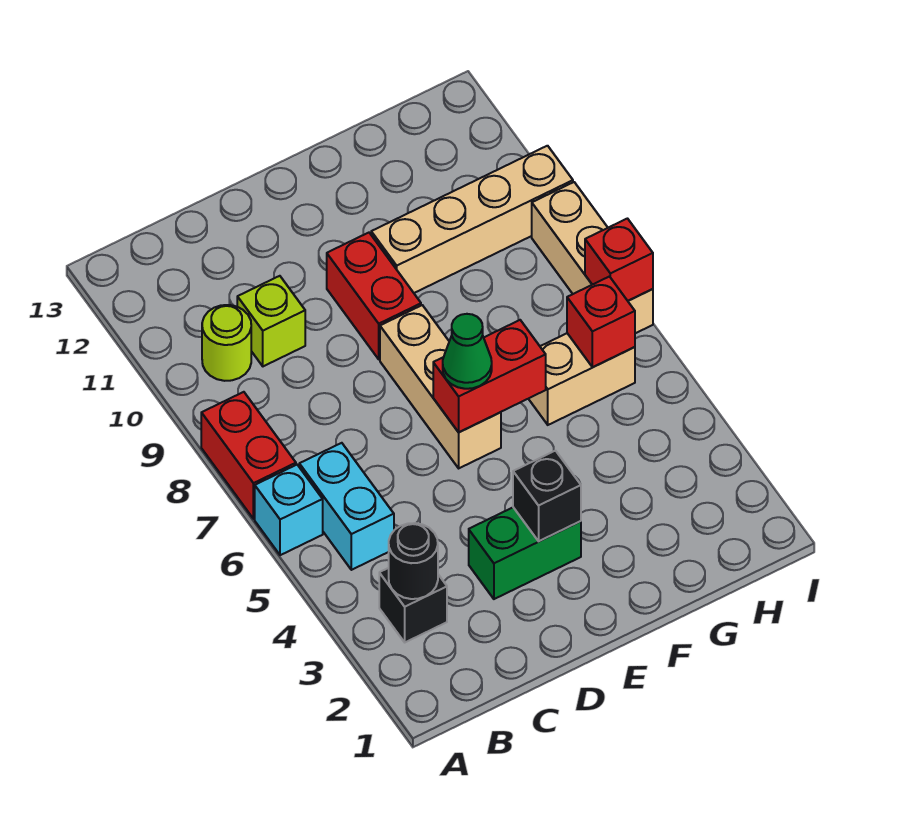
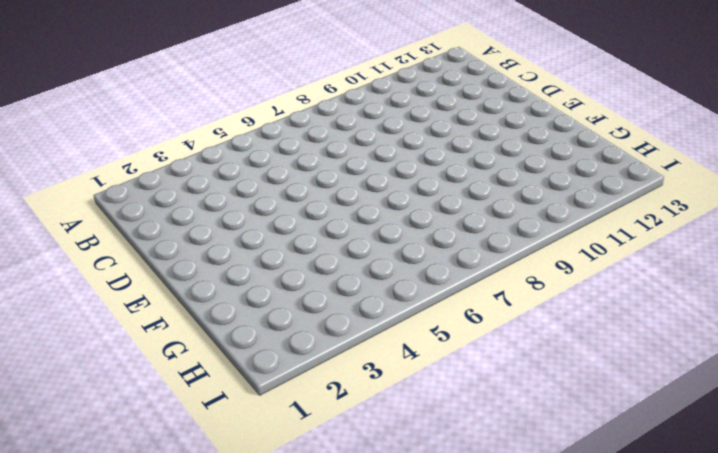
none -> cyan brick A6 level 1
none -> red brick A7:A8 level 1
none -> black brick B3 level 1

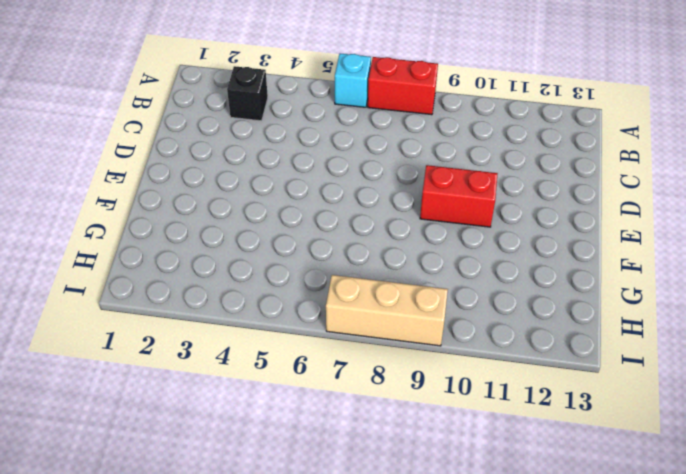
none -> cyan brick B5:B6 level 1
none -> lime round brick B10 level 1
none -> lime brick C10 level 1

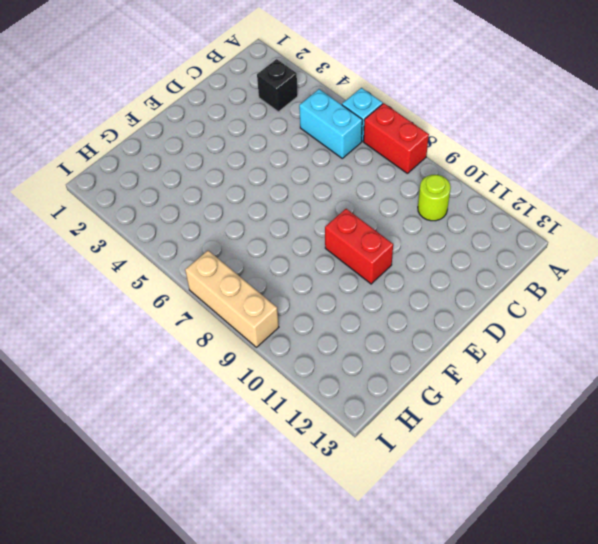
none -> lime brick C10 level 1
none -> green brick D3:E3 level 1
none -> tan brick E6:E8 level 1

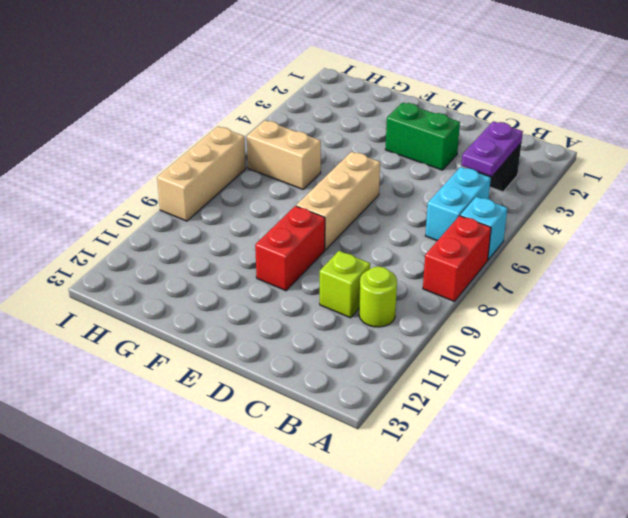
purple plate B3:B4 level 2 -> black round brick B3 level 2
none -> tan brick F10:I10 level 1
none -> black brick E3 level 2
none -> red brick E6:F6 level 2

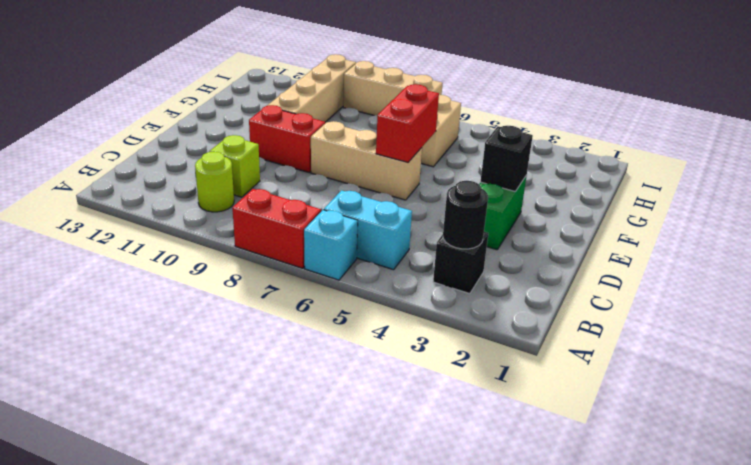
none -> red brick H6 level 2
none -> red brick I7 level 2
none -> green cone E6 level 3

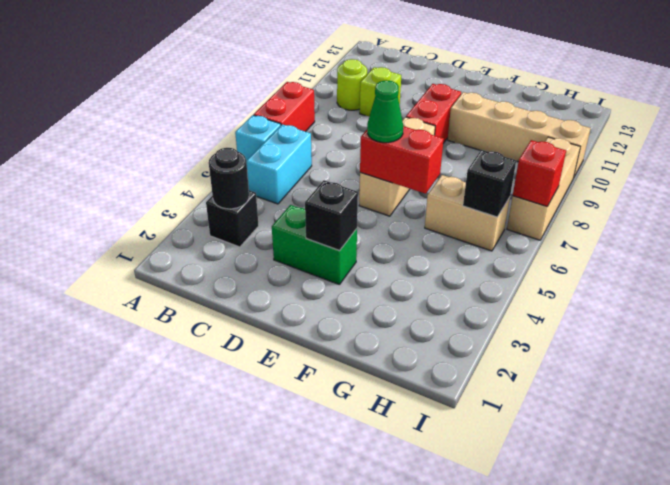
black brick H6 level 2 -> red brick H6 level 2

